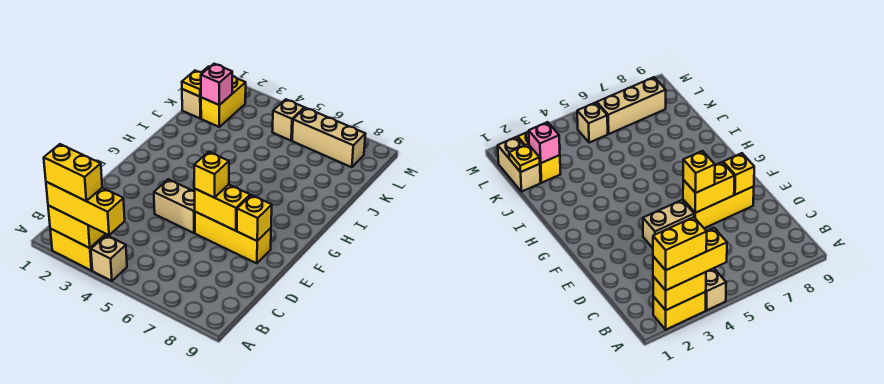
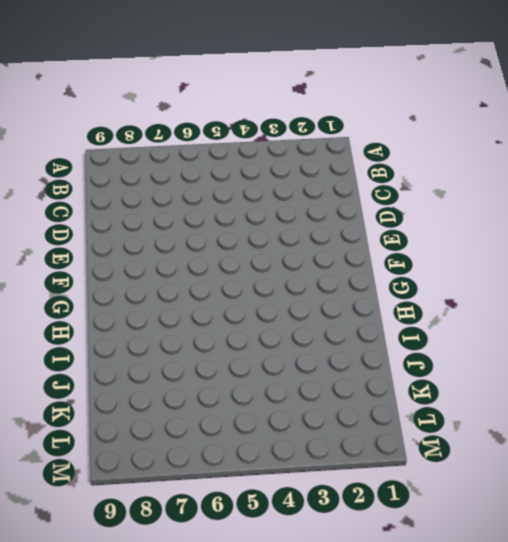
none -> yellow brick A2:A3 level 1
none -> tan brick A4 level 1
none -> tan brick E4:E5 level 1

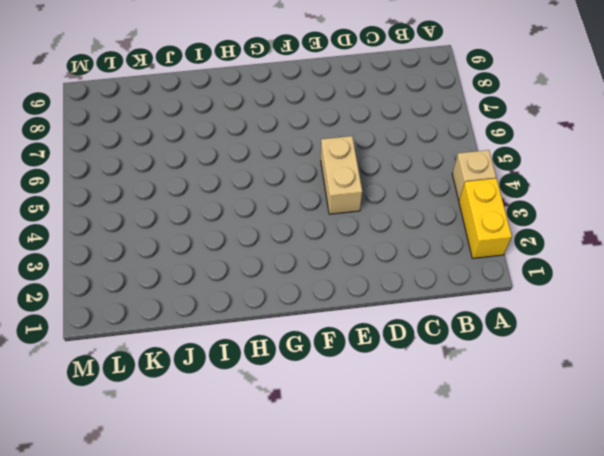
none -> yellow brick E6:E8 level 1
none -> tan brick K1:L1 level 1
none -> yellow brick K2:L2 level 1

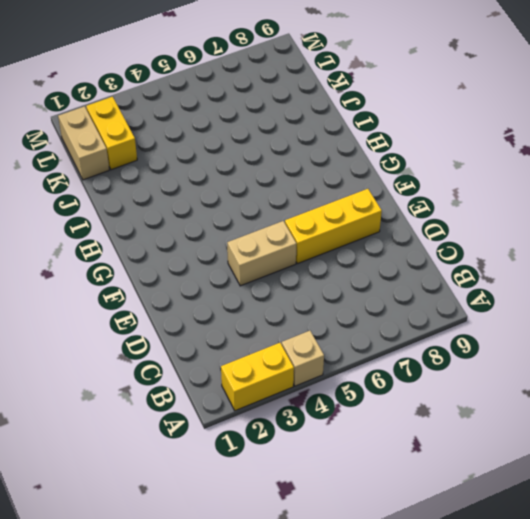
none -> tan brick L5 level 1
none -> tan brick L6:L8 level 1
none -> yellow brick A2:A3 level 2

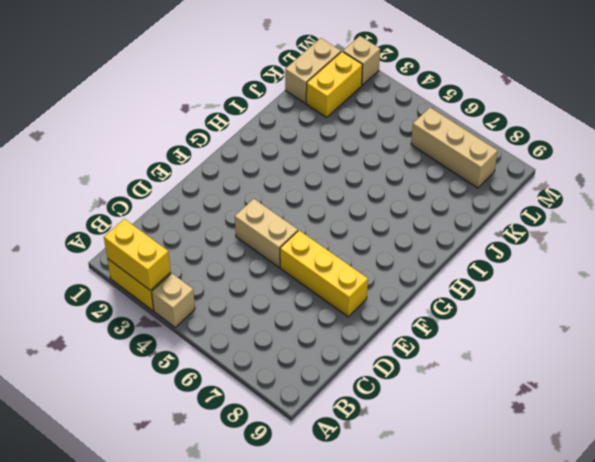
tan brick M2 level 1 -> tan brick L5 level 1
none -> yellow brick E6:E7 level 2
none -> yellow brick E8 level 2
none -> yellow plate K1 level 2

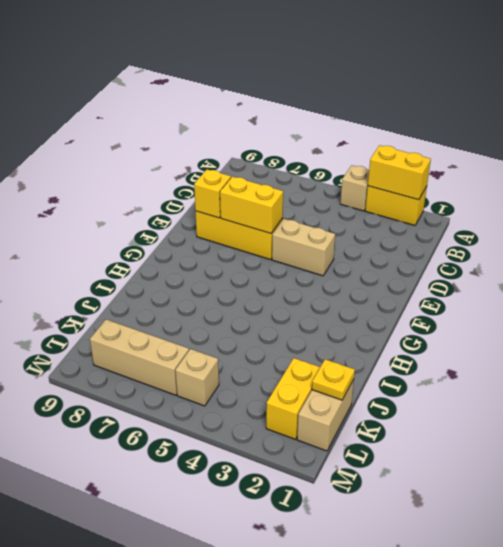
none -> pink brick K2 level 2
none -> yellow brick A2:A4 level 3
none -> yellow brick E6 level 3

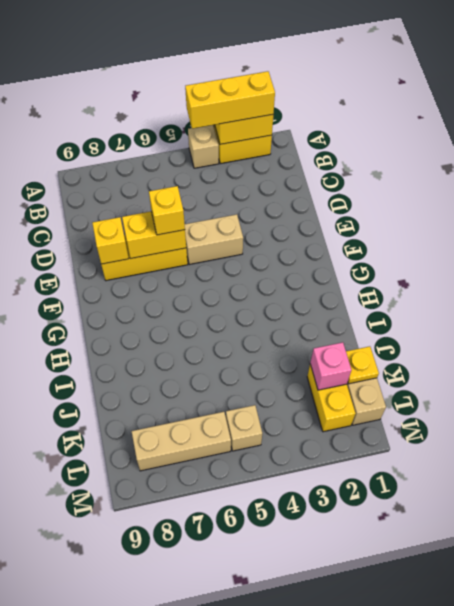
none -> yellow brick A2:A3 level 4

